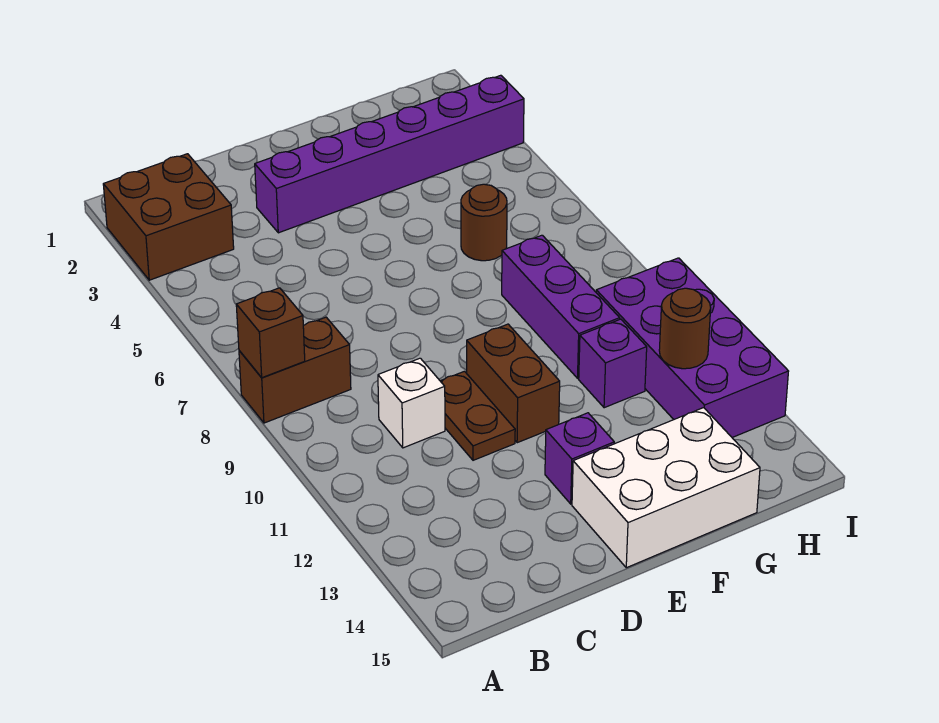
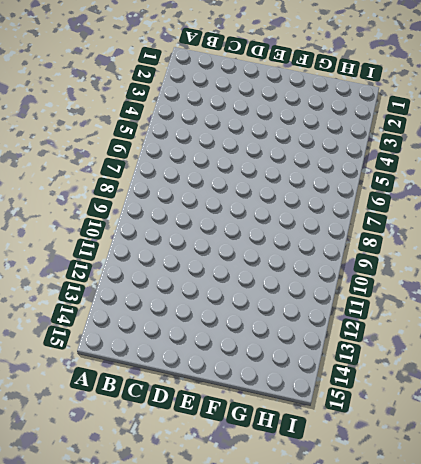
none -> brown brick A2:B3 level 1
none -> brown brick A8:B8 level 1
none -> white brick C10 level 1

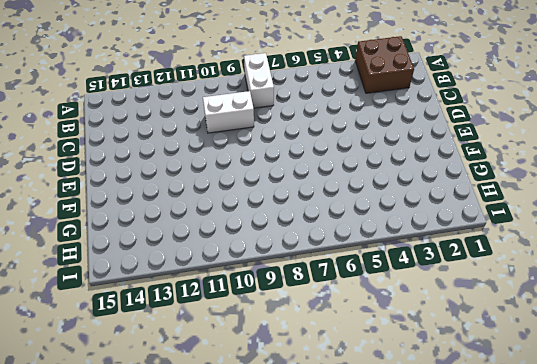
white brick A8:B8 level 1 -> brown brick A8:B8 level 1
white brick C9:C10 level 1 -> white brick C10 level 1
none -> purple brick D3:I3 level 1
none -> brown plate D10:D11 level 1
none -> brown brick E10:E11 level 1

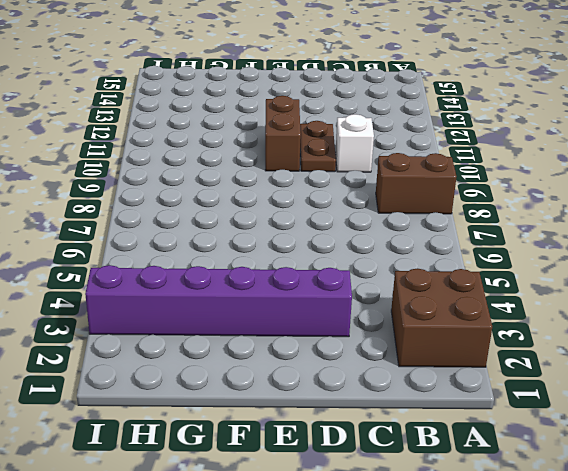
none -> purple brick E13 level 1
none -> white brick E14:G15 level 1
none -> brown round brick G6 level 1

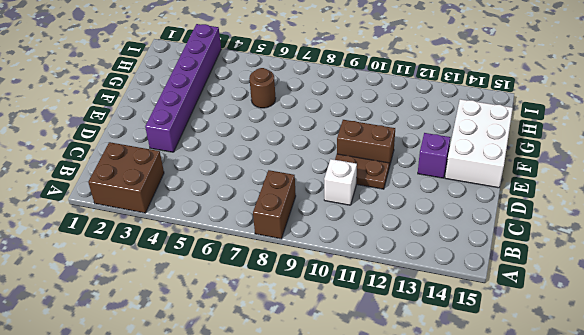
none -> purple brick G8:G10 level 1
none -> purple brick G11 level 1
none -> purple brick H10:I13 level 1

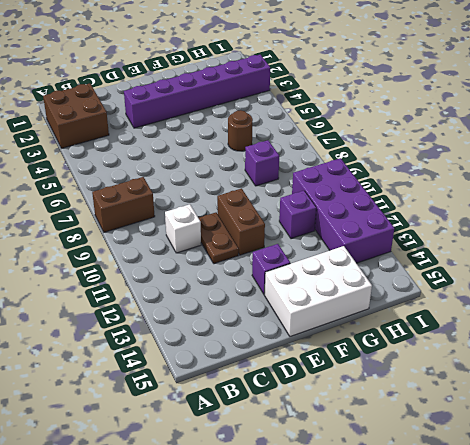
purple brick G8 level 1 -> purple brick G8:G10 level 1
none -> brown brick A8 level 2
none -> brown round brick H12 level 2

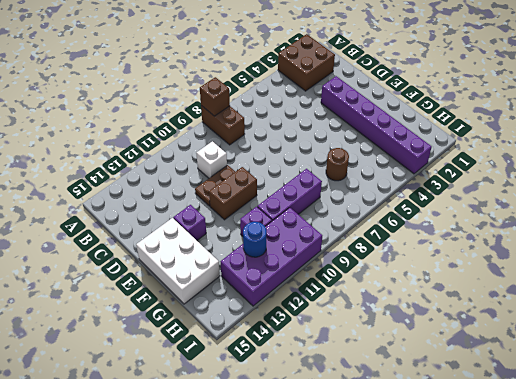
blue round brick H12 level 2 -> brown round brick H12 level 2

